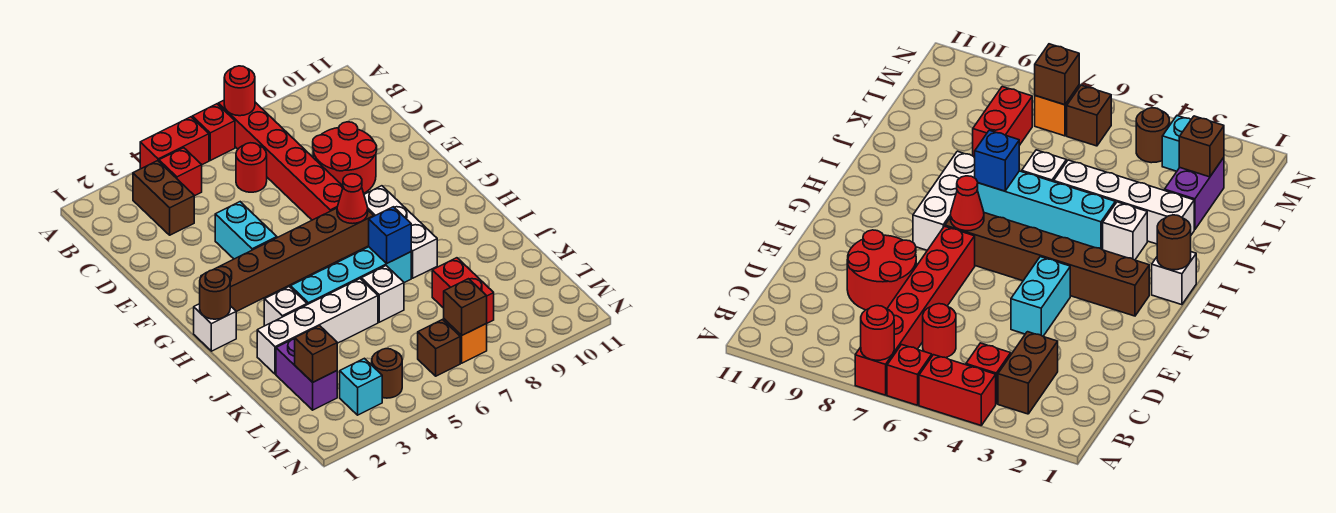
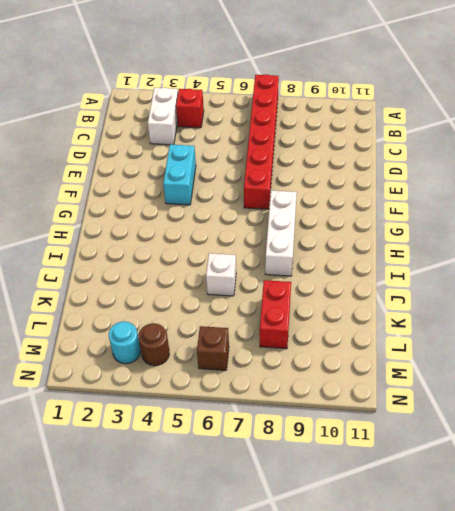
white brick B3:C3 level 1 -> brown brick B3:C3 level 1
cyan round brick M3 level 1 -> cyan brick M3 level 1
none -> red brick A4:A5 level 1
none -> red brick A6 level 1
none -> red round brick C6 level 1

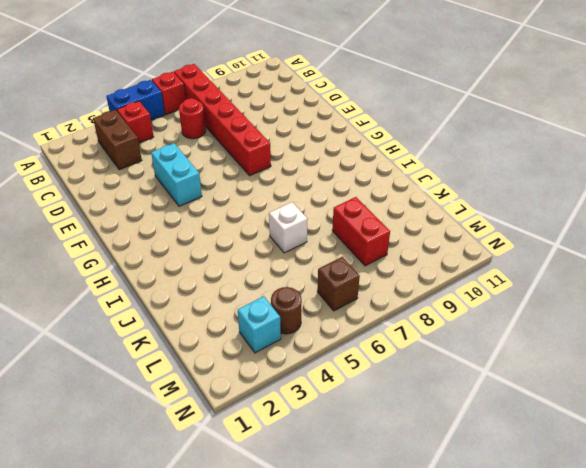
blue brick A4:A5 level 1 -> red brick A4:A5 level 1
none -> red round brick D8:E9 level 1
none -> brown brick G2:G7 level 1
none -> white brick G8:I8 level 1

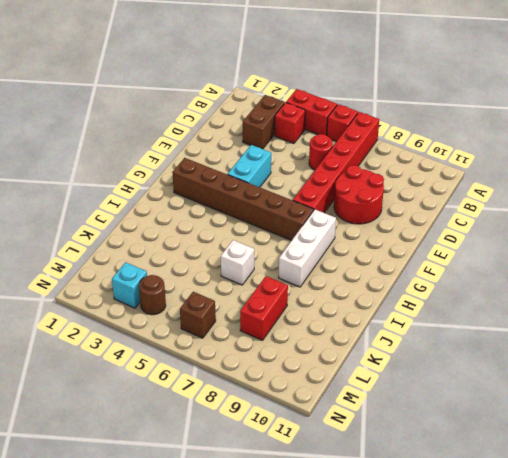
none -> white brick H1 level 1
none -> white brick I3 level 1
none -> cyan brick I4:I7 level 1

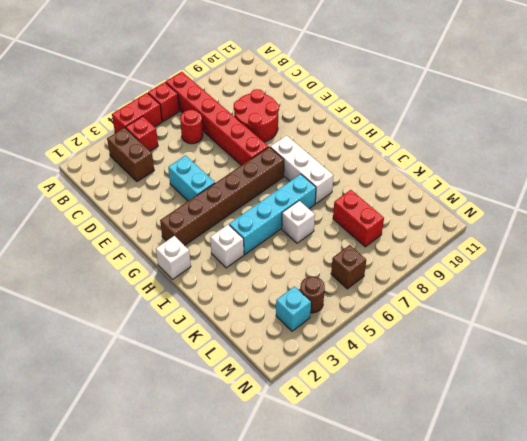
none -> white brick J2:J5 level 1
none -> purple brick K2:L2 level 1
none -> orange brick M7 level 1

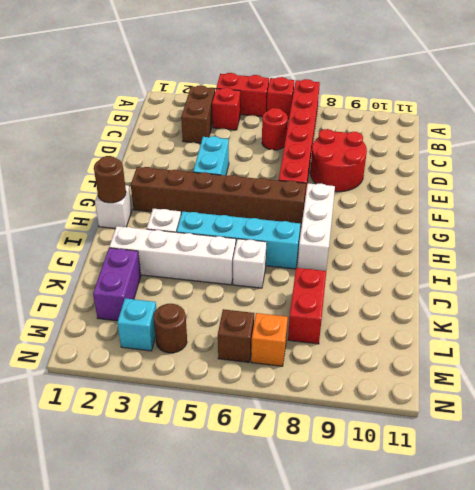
none -> red round brick A7 level 2
none -> red cone G7 level 2
none -> blue brick I7 level 2

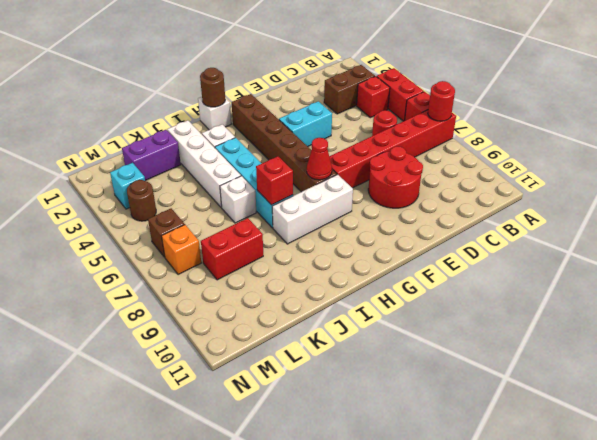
red brick I7 level 2 -> blue brick I7 level 2
none -> brown brick L2 level 2
none -> brown brick M7 level 2

